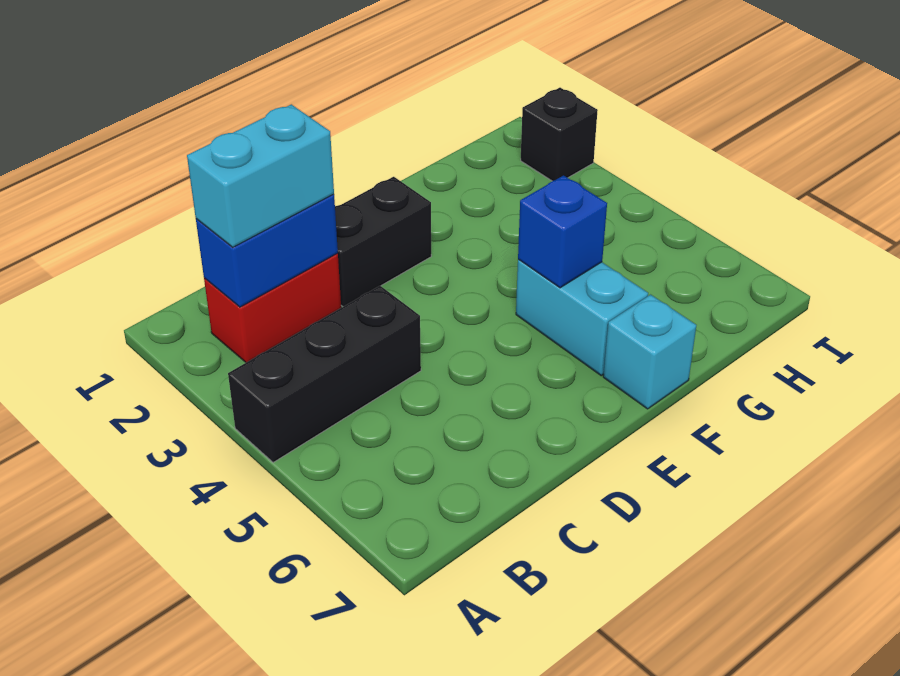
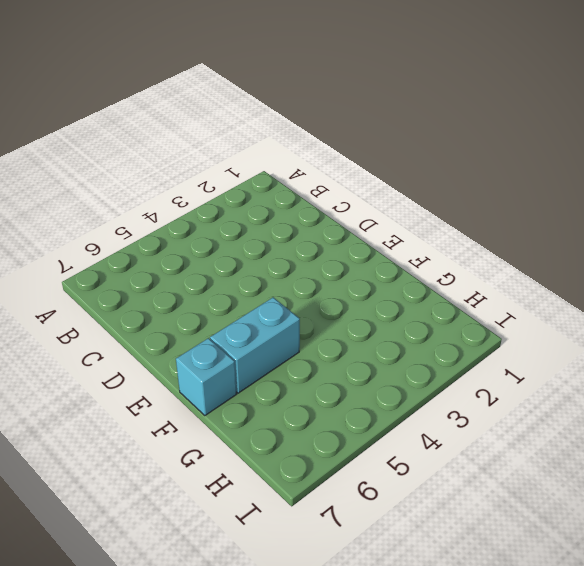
none -> black brick A4:C4 level 1
none -> red brick B2:C2 level 1

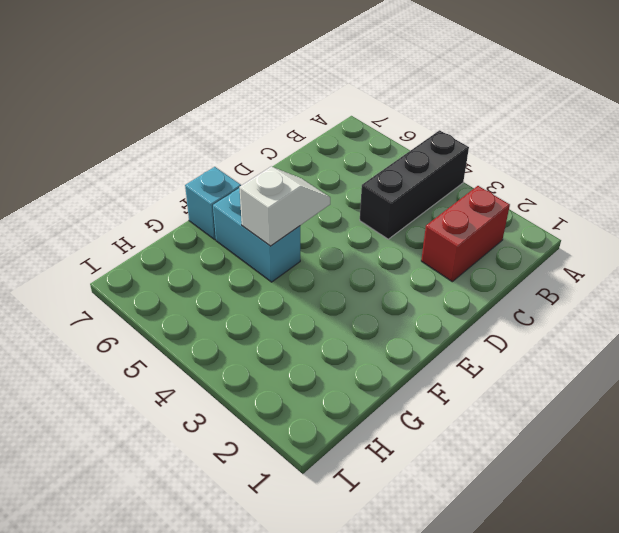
white slope E5:F5 level 2 top F -> blue brick F5 level 2
none -> black brick D2:E2 level 1
none -> black brick I2 level 1

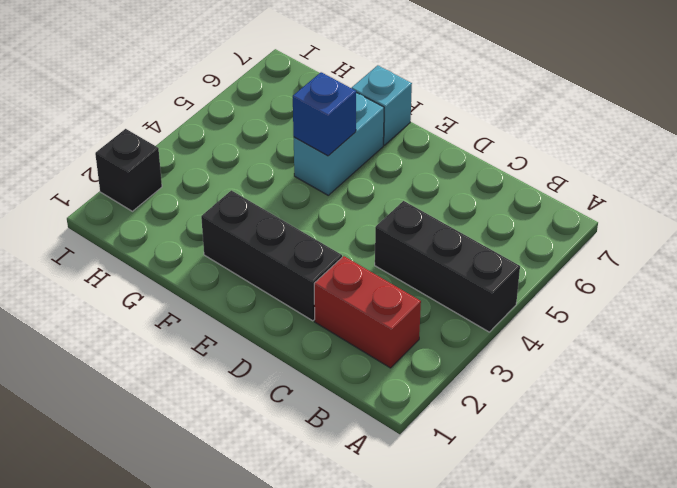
black brick D2:F2 level 1 -> black brick D2:E2 level 1
none -> blue brick B2:C2 level 2
none -> cyan brick B2:C2 level 3

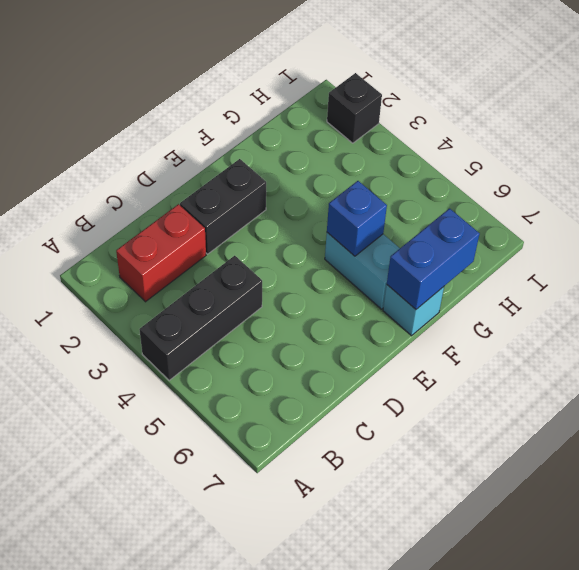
blue brick F7:G7 level 2 -> blue brick B2:C2 level 2
none -> cyan brick B2:C2 level 3

